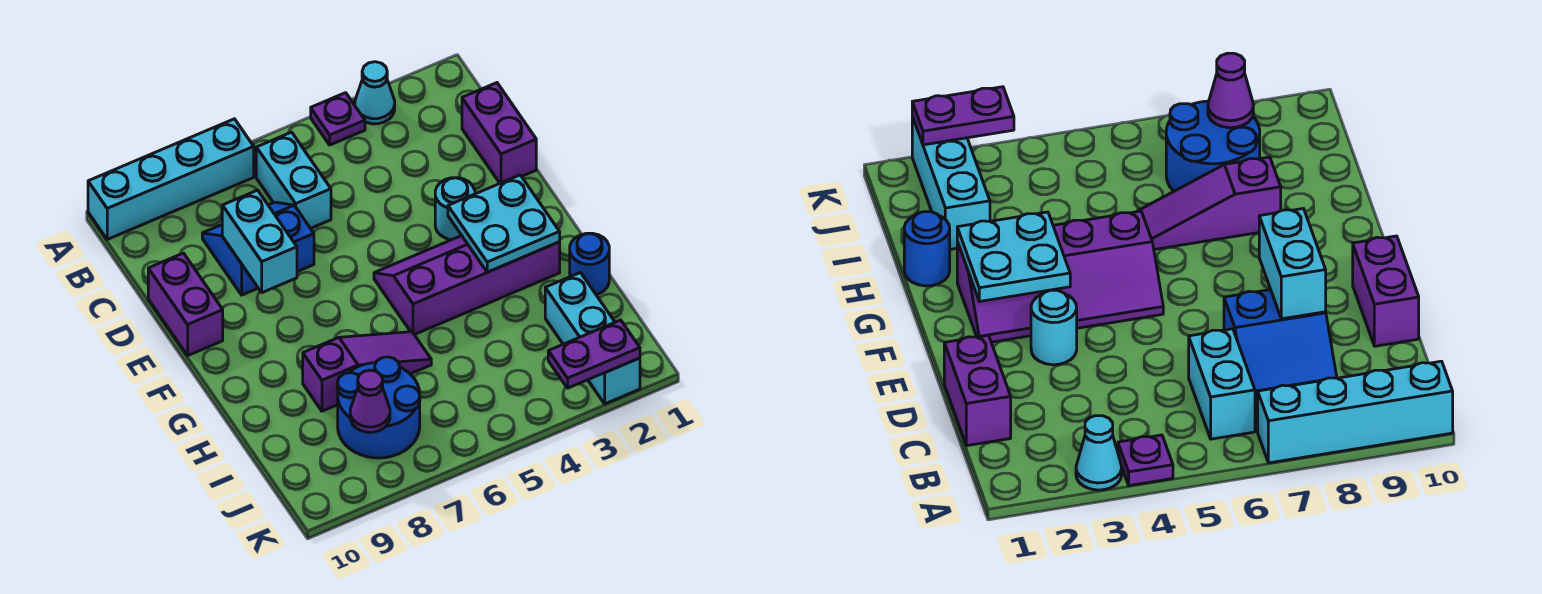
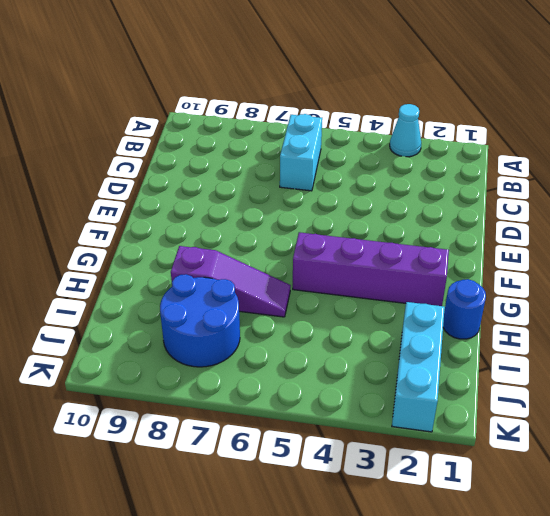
none -> purple plate A4 level 1
none -> cyan brick A7:A10 level 1
none -> purple brick C1:D1 level 1

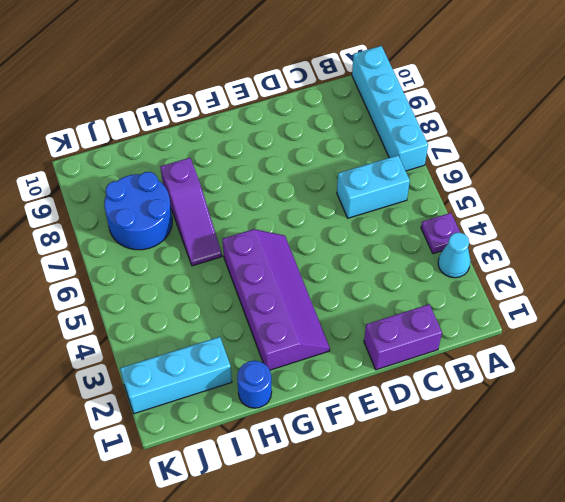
none -> blue slope C7:D8 level 1 top D
none -> purple brick D10:E10 level 1
none -> cyan round brick E3 level 1

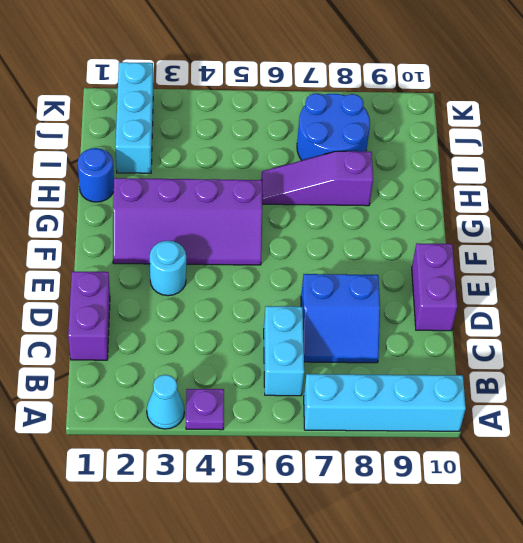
none -> cyan brick D8:E8 level 2
none -> cyan plate F2:G3 level 2
none -> purple cone J8 level 2

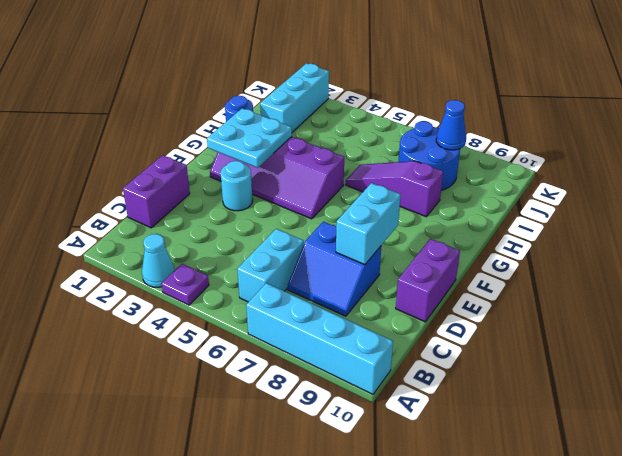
blue cone J8 level 2 -> purple cone J8 level 2
none -> purple plate K2:K3 level 2

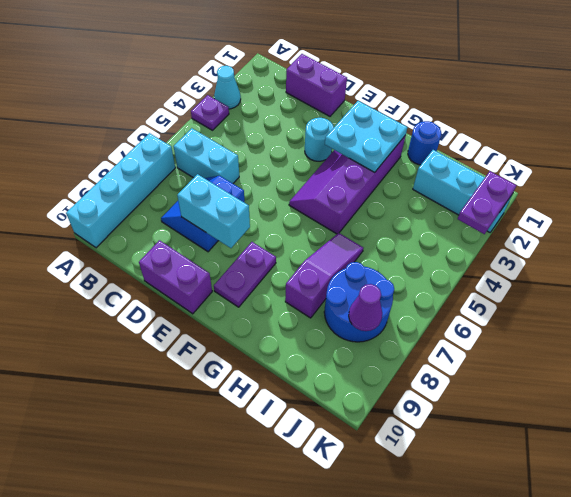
purple plate F8:F9 level 1 -> none

